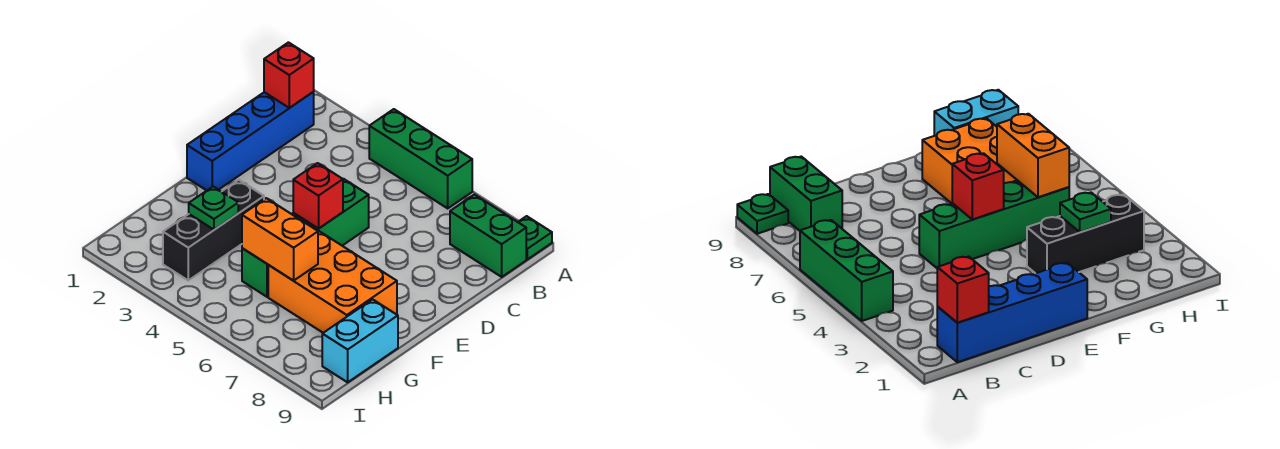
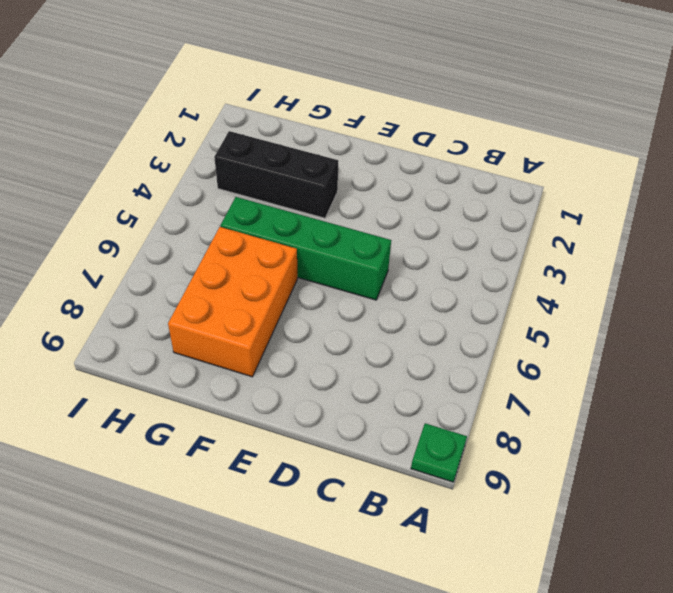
none -> green brick A4:A6 level 1
none -> blue brick B1:E1 level 1
none -> green brick B8:B9 level 1

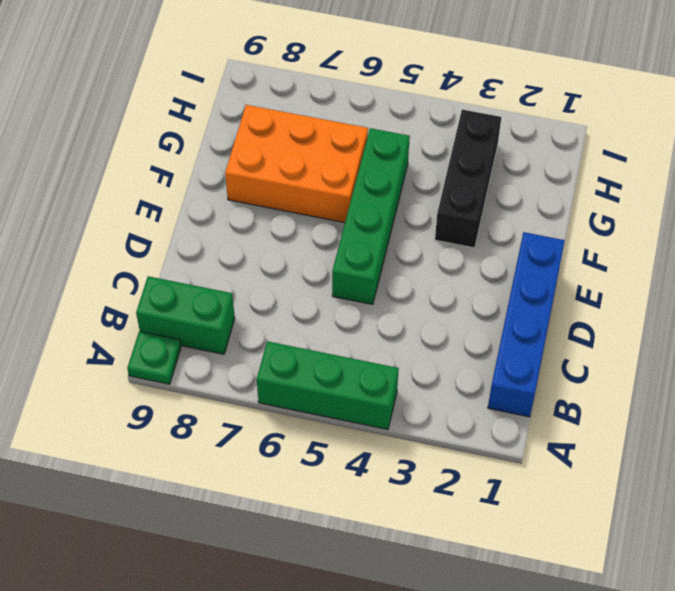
none -> cyan brick G9:H9 level 1
none -> red brick B1 level 2
none -> red brick E5 level 2

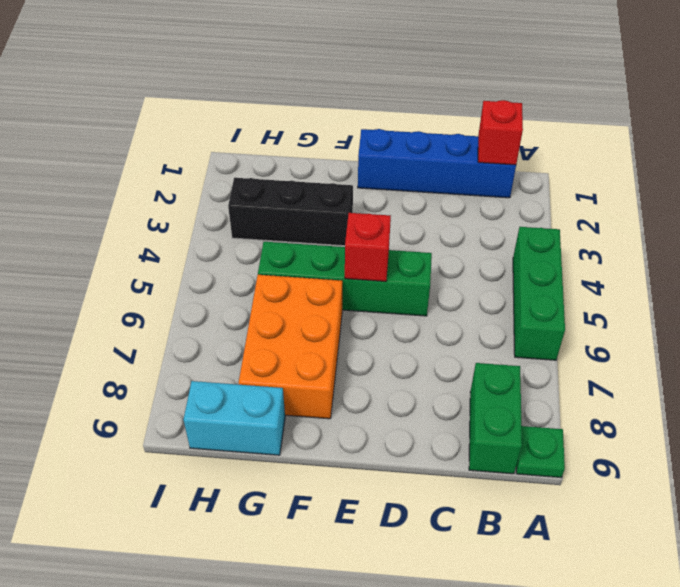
none -> green plate G3 level 2
none -> orange brick G5:G6 level 2

